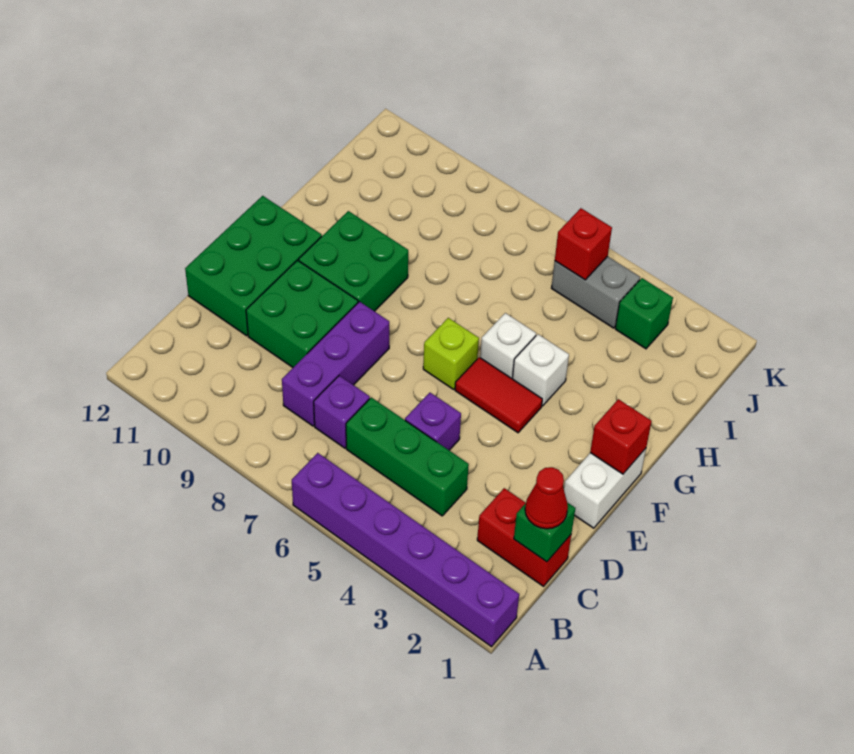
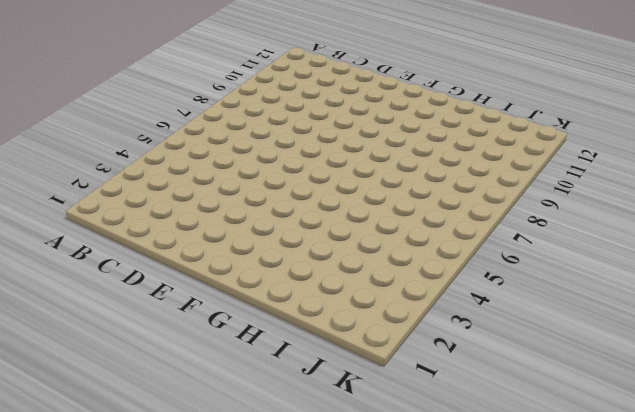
none -> purple brick A1:A6 level 1
none -> red brick C1:C2 level 1
none -> green brick C4:C6 level 1

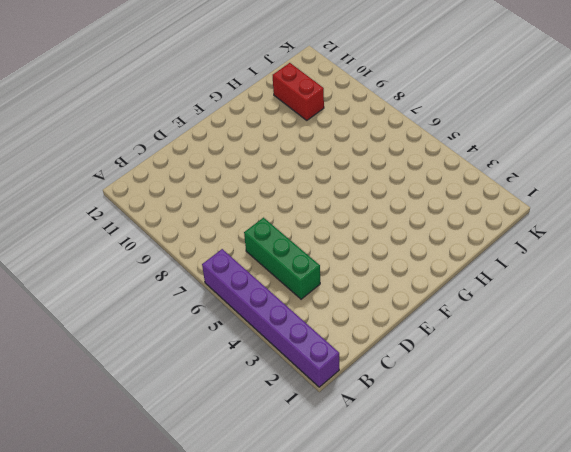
red brick I10:I11 level 1 -> red brick C1:C2 level 1
none -> purple brick C7 level 1
none -> purple brick C8:E8 level 1
none -> purple brick D5 level 1

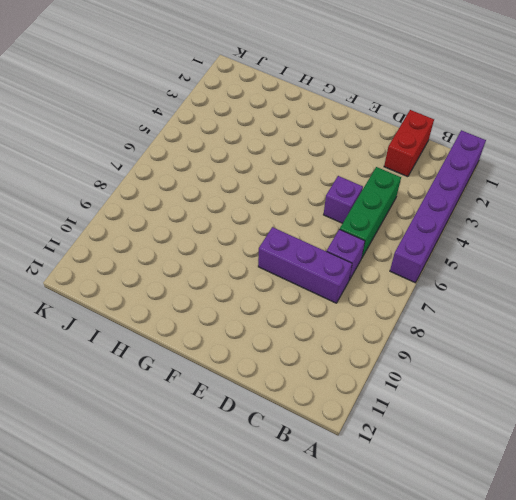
none -> green brick D9:E10 level 1
none -> green brick D11:F12 level 1
none -> white brick E1:F1 level 1

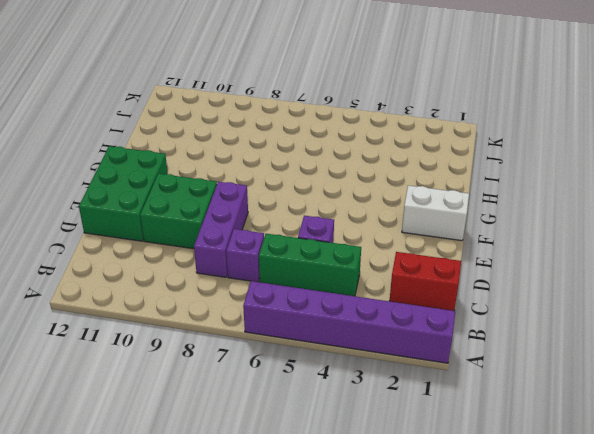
white brick F1:F2 level 1 -> white brick E1:F1 level 1
none -> red tile F4:F5 level 1
none -> lime brick F6 level 1
none -> green brick F9:G10 level 1

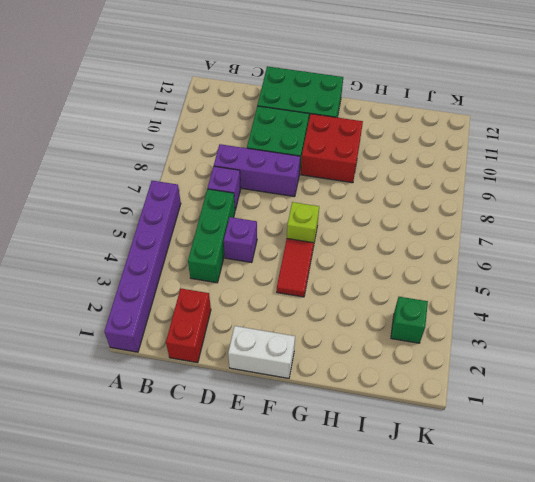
red brick F9:G10 level 1 -> green brick F9:G10 level 1
none -> white brick G4 level 1
none -> white brick G5 level 1
none -> grey brick J4:J5 level 1

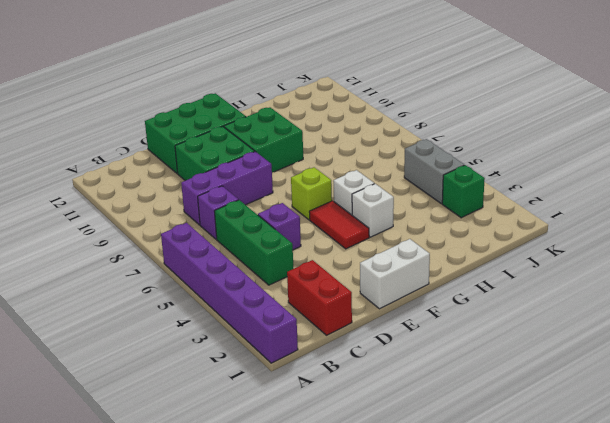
none -> green brick C1 level 2
none -> red brick F1 level 2
none -> red brick J5 level 2

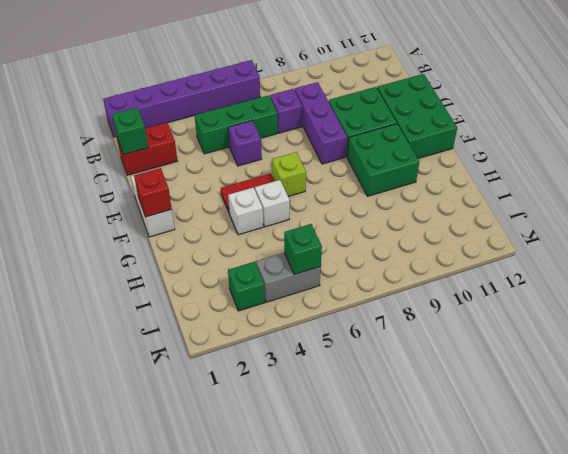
green brick J5 level 2 -> red brick J5 level 2
none -> red cone C1 level 3

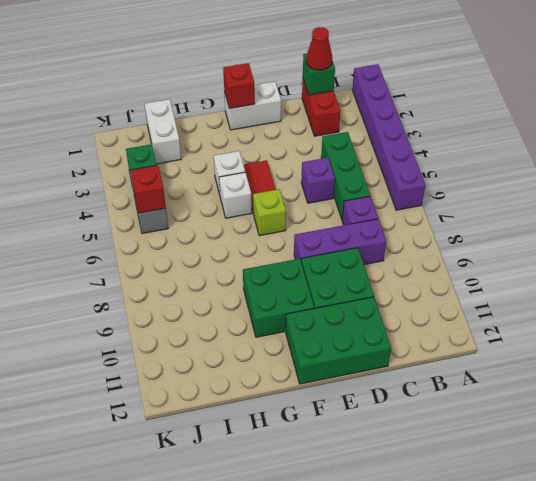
white brick I1:I2 level 1 -> none

